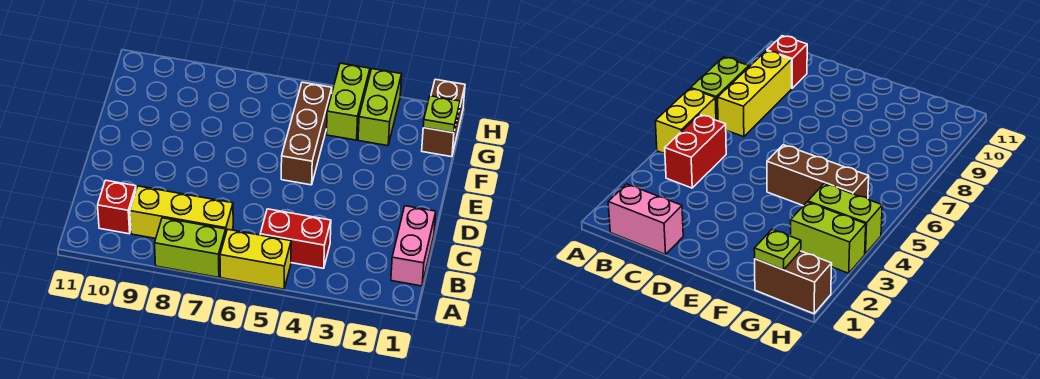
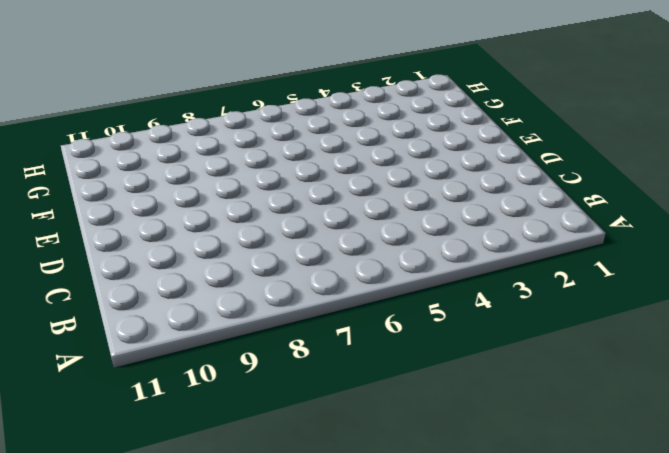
none -> yellow brick A5:A6 level 1
none -> lime brick A7:A8 level 1

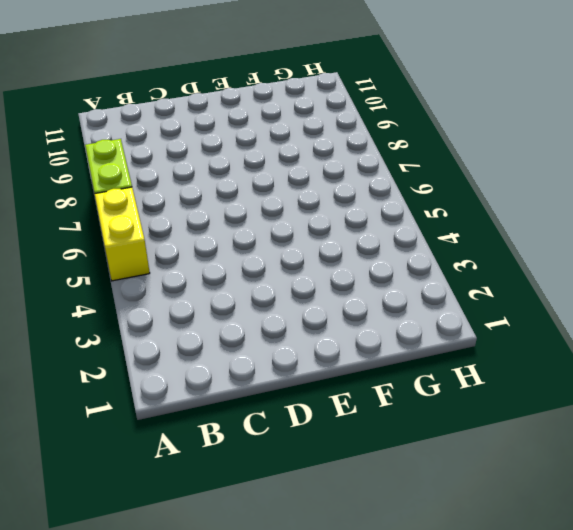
none -> pink brick B1:C1 level 1
none -> red brick B4:B5 level 1

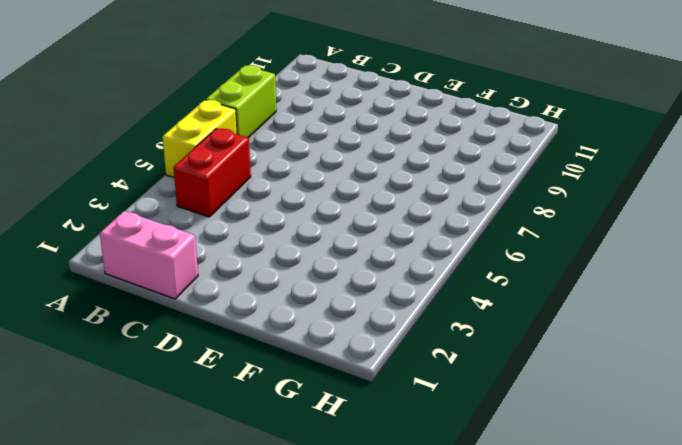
none -> yellow brick B7:B9 level 1
none -> red brick B10 level 1

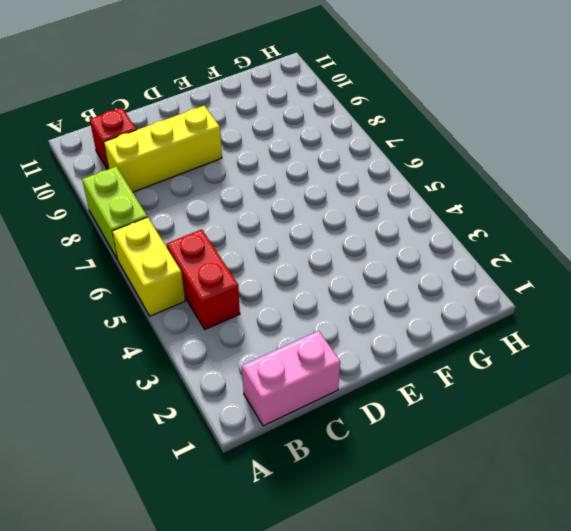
yellow brick B9:D9 level 1 -> yellow brick B7:B9 level 1
none -> brown brick E5:G5 level 1
none -> brown brick G1:H1 level 1

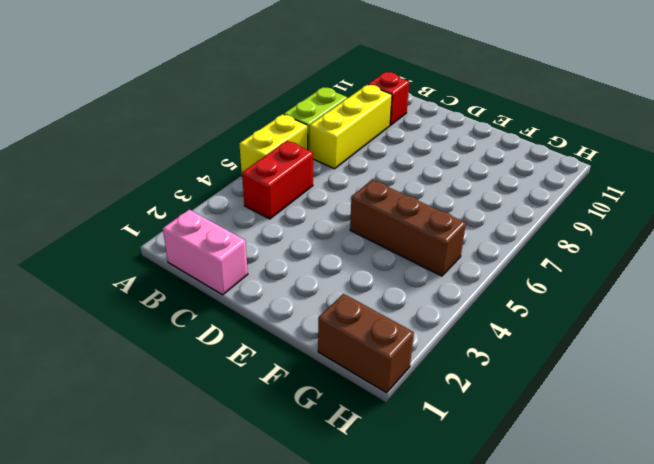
none -> lime brick G3:H3 level 1
none -> lime brick G4:H4 level 1

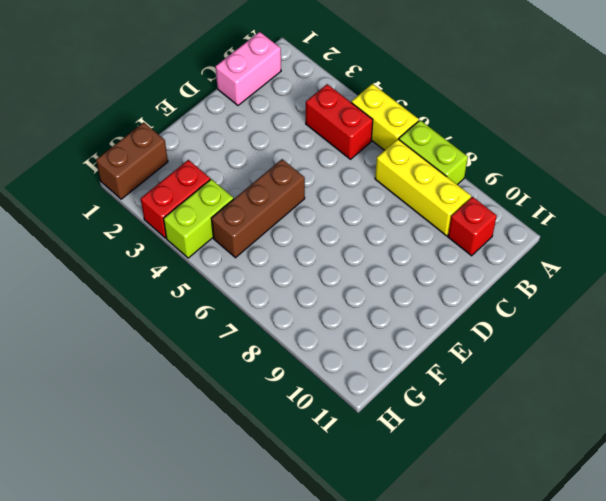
red brick G3:H3 level 1 -> lime brick G3:H3 level 1
none -> lime plate G1 level 2

